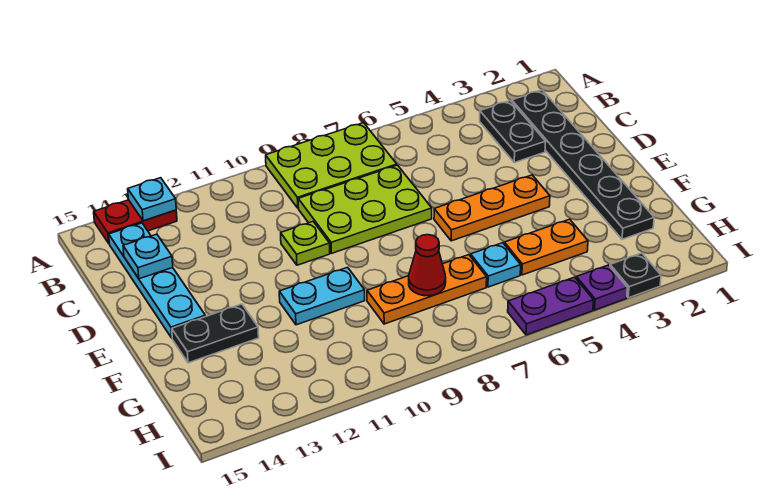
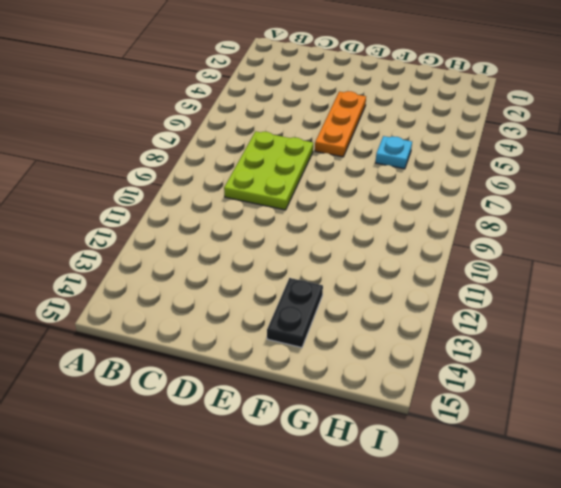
none -> lime plate A7:B9 level 1
none -> red plate A13:A14 level 1
none -> black plate B2:G2 level 1

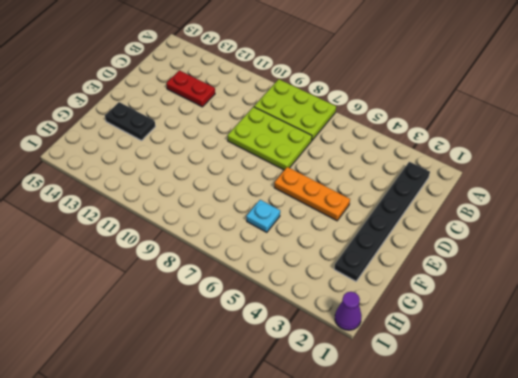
red plate C12:C13 level 1 -> red plate A13:A14 level 1
purple cone I1 level 1 -> none
none -> black plate B3:C3 level 1
none -> cyan plate B14:E14 level 1
none -> lime plate D10 level 1

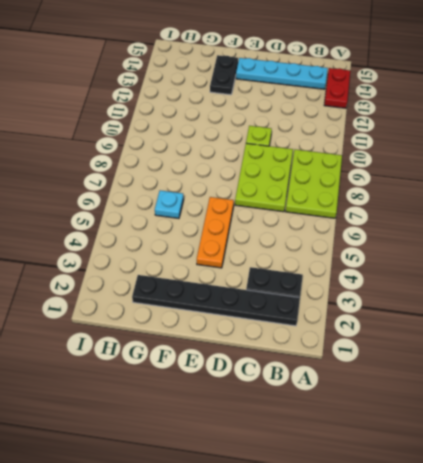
none -> cyan plate F10:F11 level 1
none -> orange plate G4:G5 level 1
none -> orange plate G7:G9 level 1

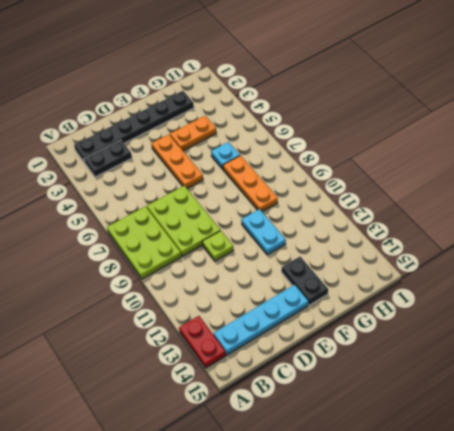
orange plate F4:G4 level 1 -> orange plate G4:G5 level 1
none -> black plate I3 level 1
none -> purple plate I4 level 1
none -> purple plate I5:I6 level 1

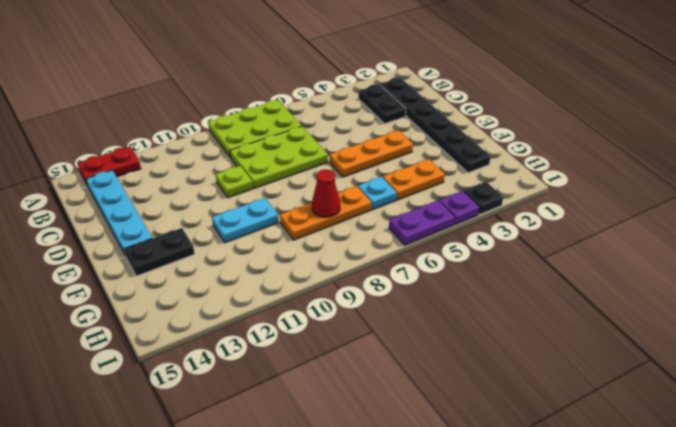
none -> cyan plate A13 level 2
none -> cyan plate C14 level 2

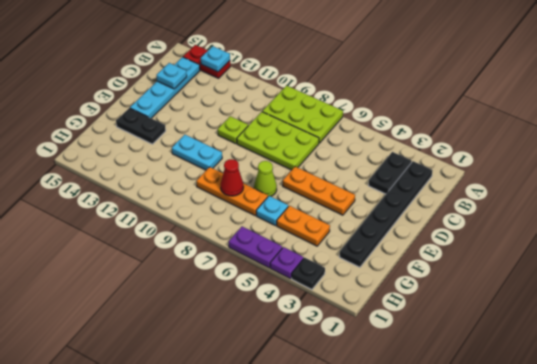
lime cone F7 level 1 -> none

